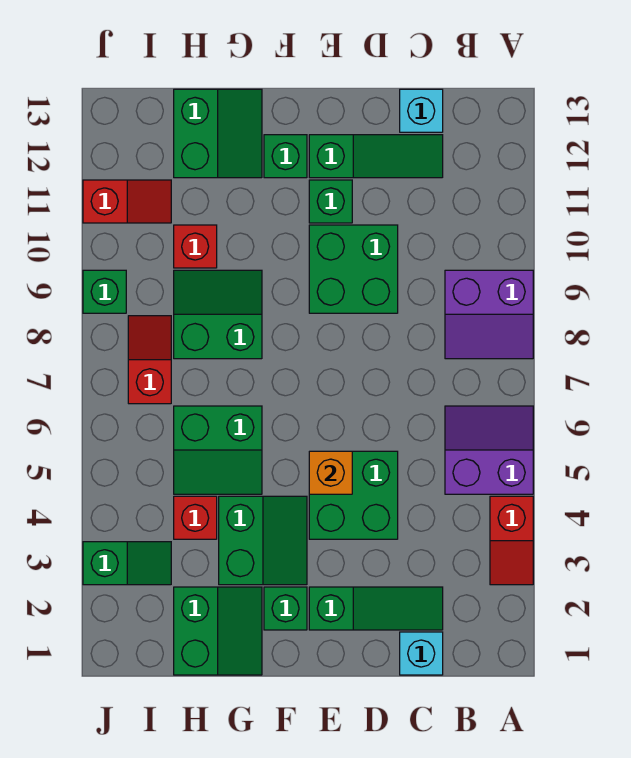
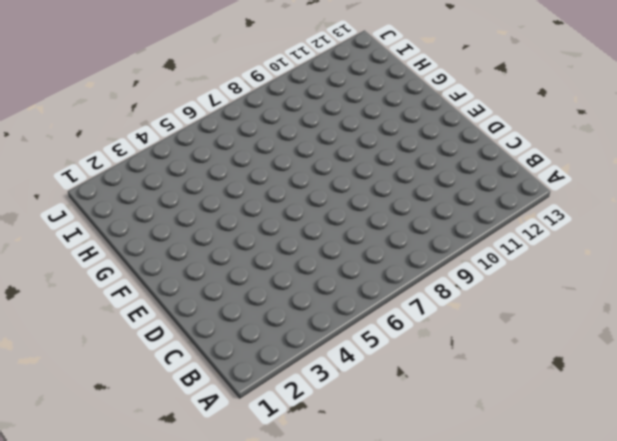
none -> red slope A3:A4 level 1 top 4
none -> purple slope A5:B6 level 1 top 5
none -> purple slope A8:B9 level 1 top 9

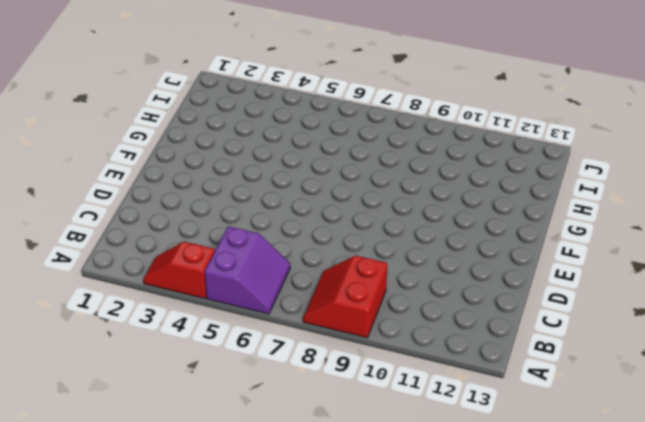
red slope A8:B9 level 1 top 9 -> purple slope A8:B9 level 1 top 9
none -> cyan brick C1 level 1
none -> green slope C2:E2 level 1 top E
none -> green slope C12:E12 level 1 top E

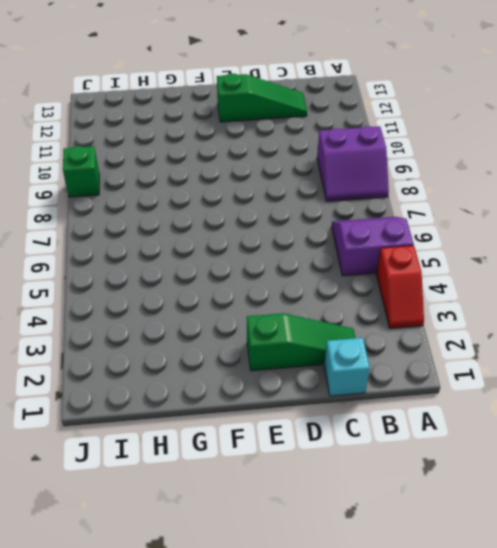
none -> cyan brick C13 level 1
none -> green brick D4:E5 level 1
none -> green brick D9:E10 level 1

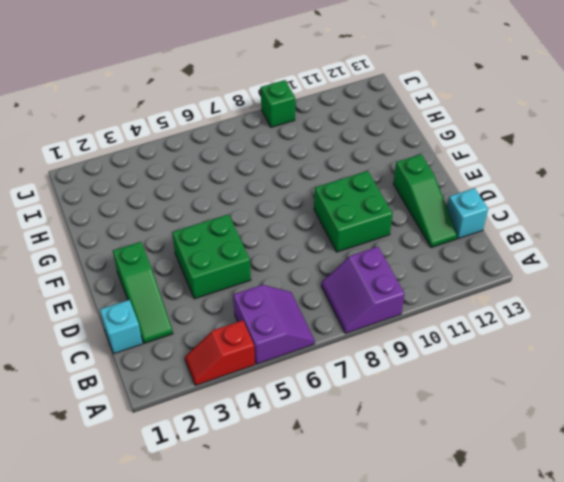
none -> green brick E11 level 1
none -> green brick F2 level 1
none -> green slope F3:G4 level 1 top G

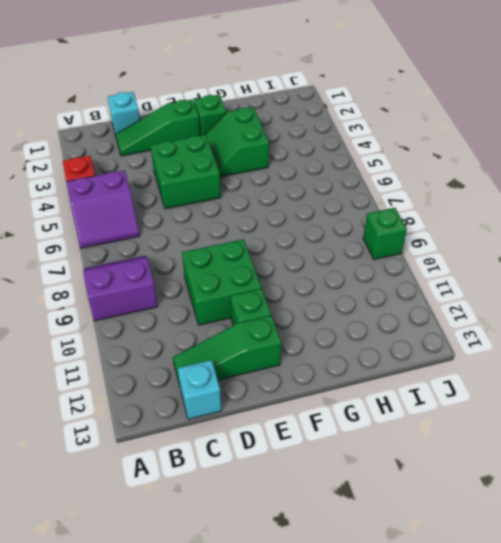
none -> green brick F12 level 1
none -> green slope G1:H2 level 1 top H
none -> green slope G5:H6 level 1 top 6

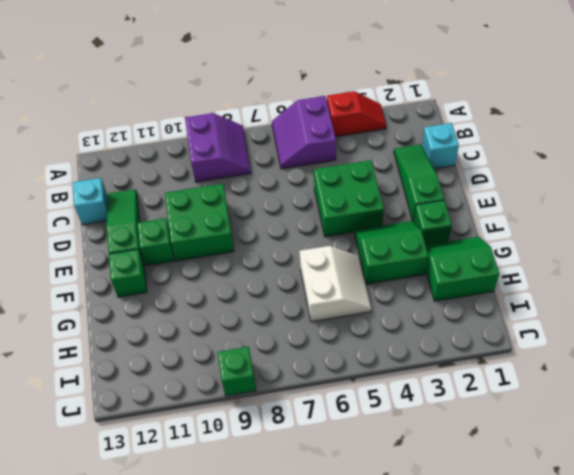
white slope G5:H6 level 1 top 6 -> green slope G5:H6 level 1 top 6
none -> green slope G8:H9 level 1 top 8
none -> green slope G12:H13 level 1 top H
none -> red brick H4 level 1

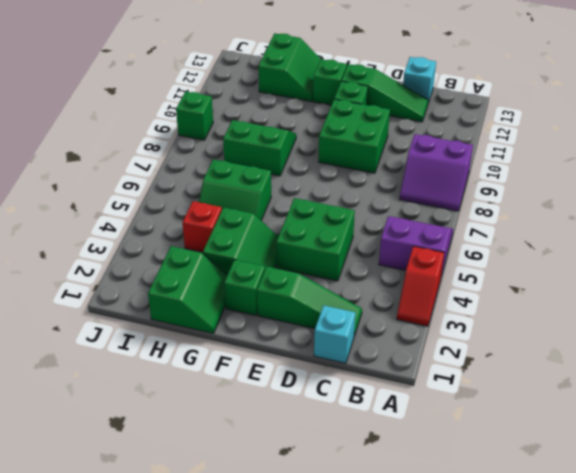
none -> red brick H10 level 1
none -> green slope I3:J3 level 1 top J
none -> red slope I7:I8 level 1 top 7

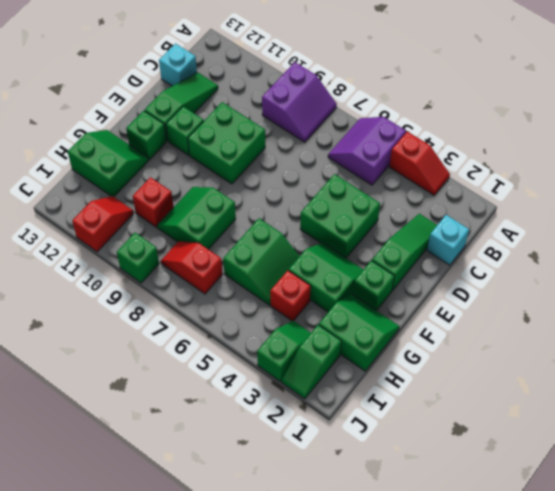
green slope I2:J2 level 1 top I -> none
none -> orange brick E5 level 2

